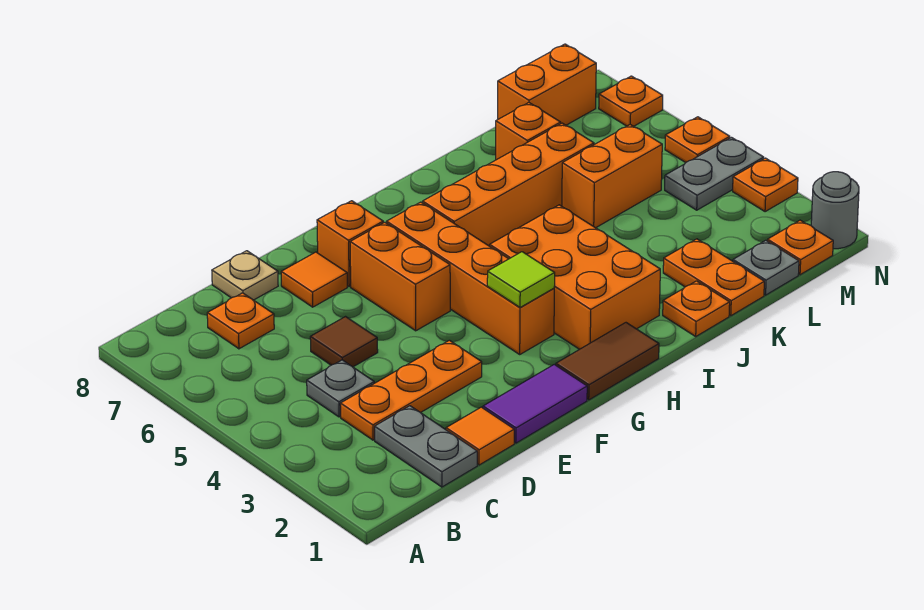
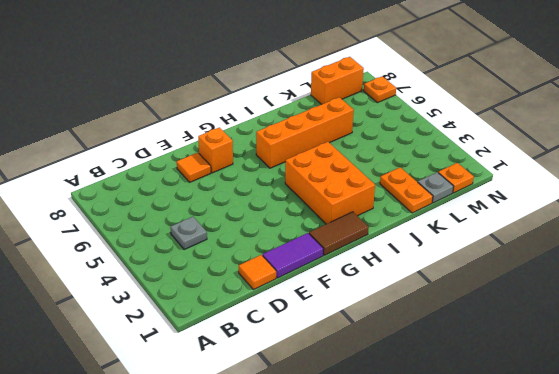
none -> grey plate C1:C2 level 1
none -> orange plate C3:E3 level 1
none -> orange plate C7 level 1

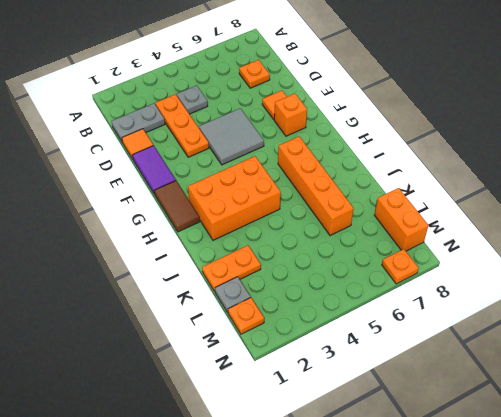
grey tile E4:F5 level 1 -> orange brick F5:F6 level 1
none -> brown tile D5 level 1
none -> tan plate D8 level 1
none -> orange brick G3:G6 level 1

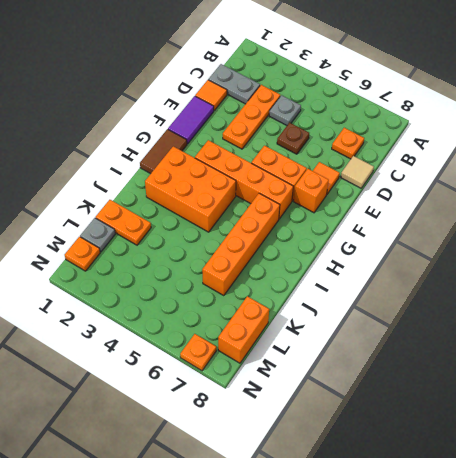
brown plate D5 level 1 -> brown tile D5 level 1
tan tile D8 level 1 -> tan plate D8 level 1
none -> orange plate J1 level 1
none -> orange brick K5:L5 level 1
none -> orange brick K7 level 1

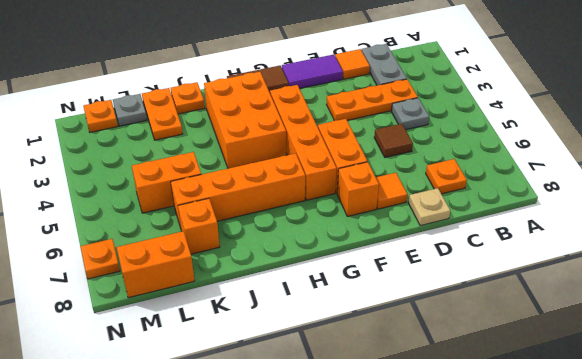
none -> grey plate M4:N4 level 1
none -> grey round brick N1 level 1
none -> orange plate N3 level 1

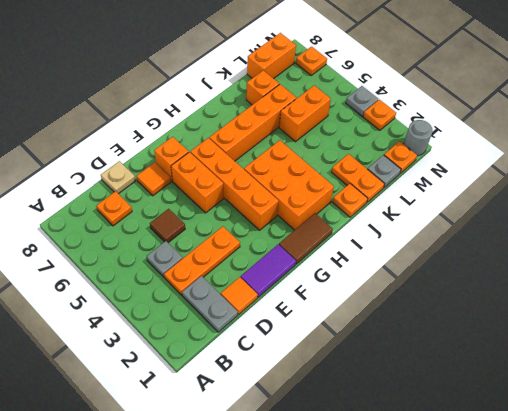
grey plate N4 level 1 -> grey plate M4:N4 level 1
none -> orange plate N5 level 1
none -> lime tile G3 level 2

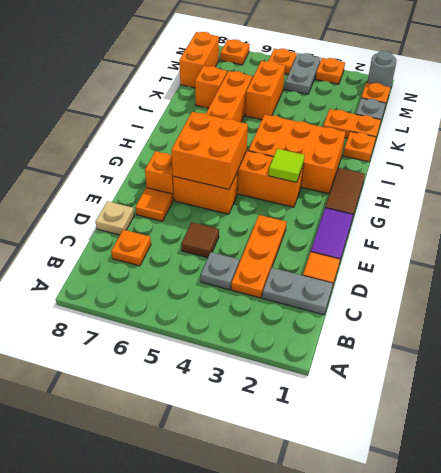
orange brick F5:G6 level 2 -> none

